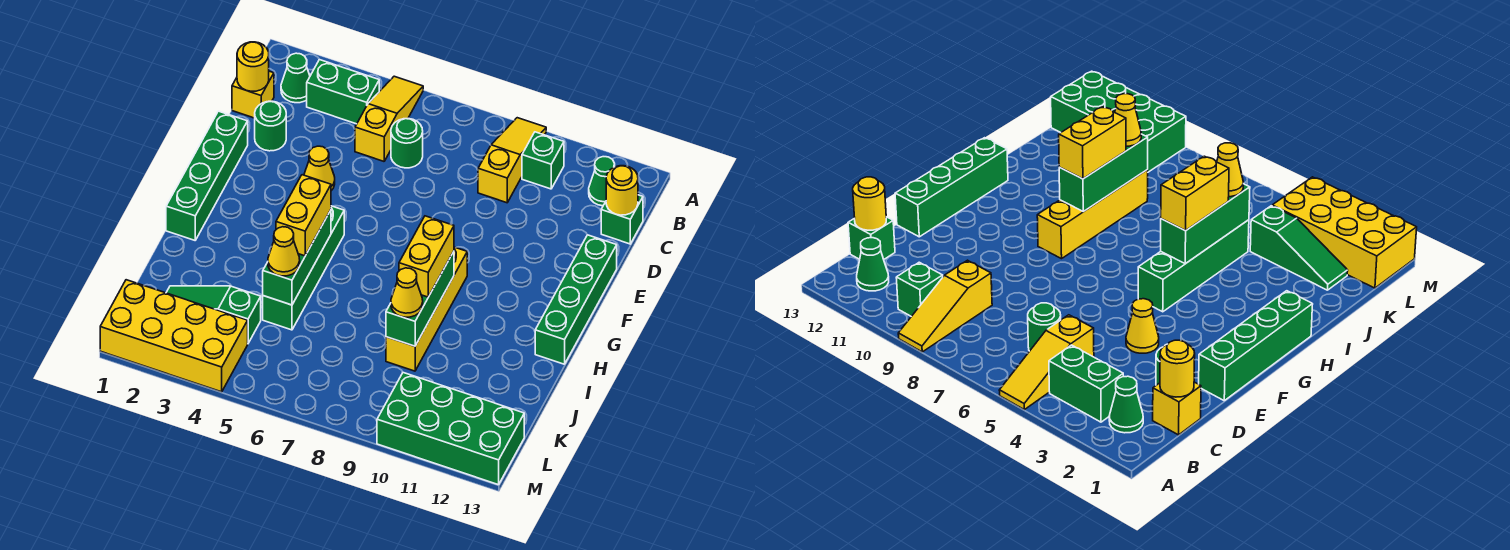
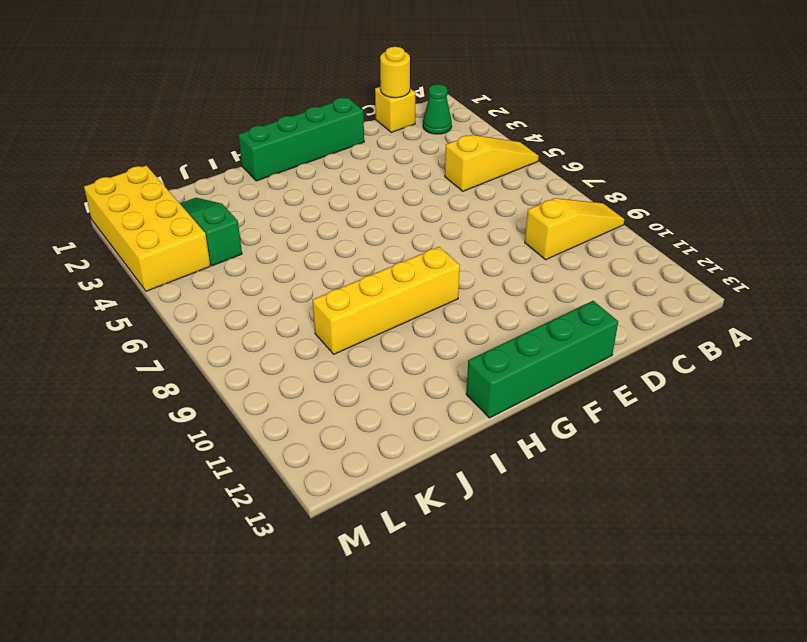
none -> green brick B3:B4 level 1
none -> green brick B10 level 1
none -> green cone B12 level 1

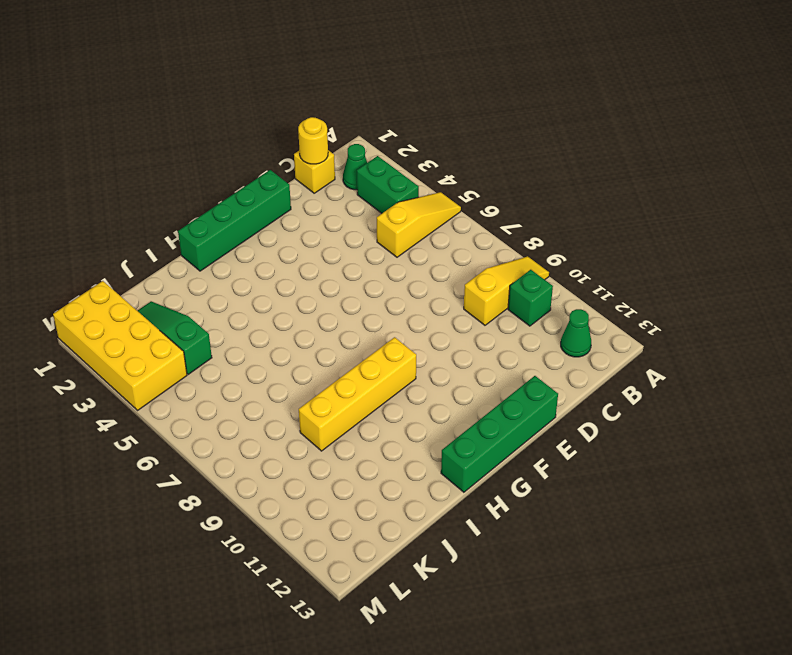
none -> green round brick C6 level 1
none -> green brick C13 level 1
none -> green round brick D2 level 1

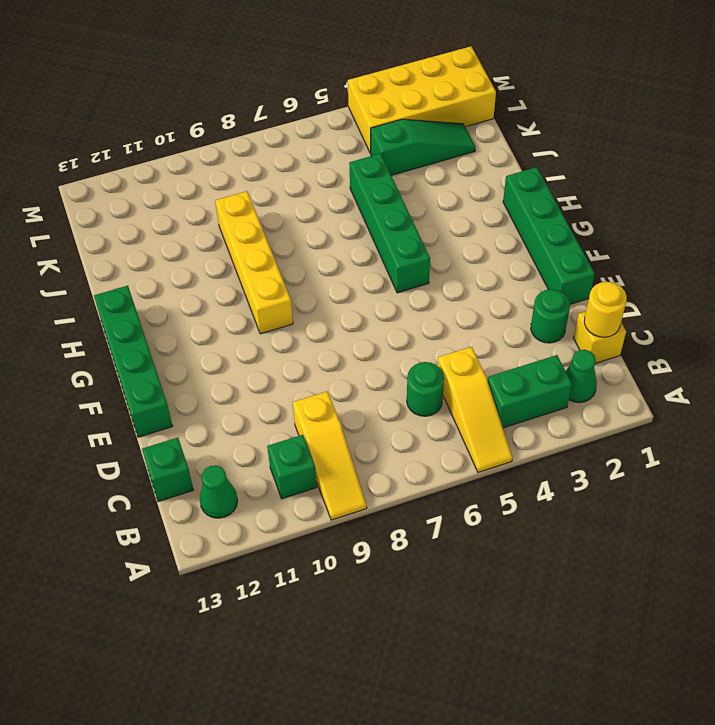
none -> yellow cone E4 level 1
none -> green brick L10:M13 level 1
none -> yellow round brick C13 level 2

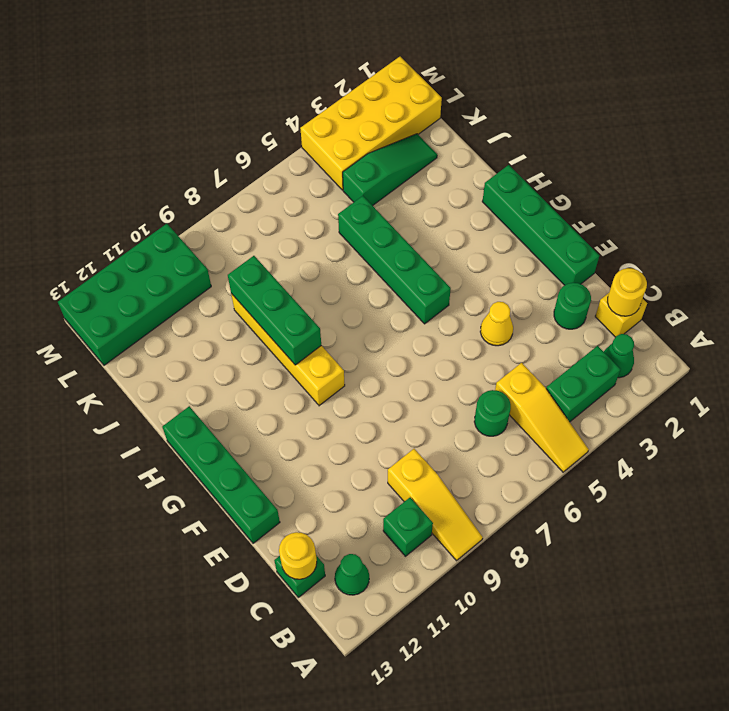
none -> green brick H5:J5 level 2
none -> yellow brick H5:I5 level 3
none -> yellow brick H9:I9 level 3

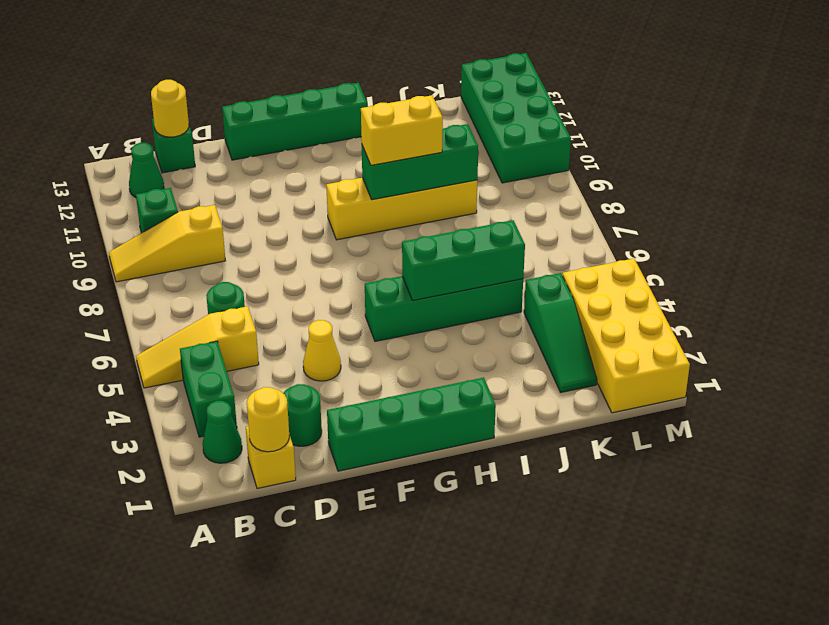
none -> yellow brick H5:I5 level 3
none -> yellow cone J5 level 3
none -> yellow cone J9 level 3

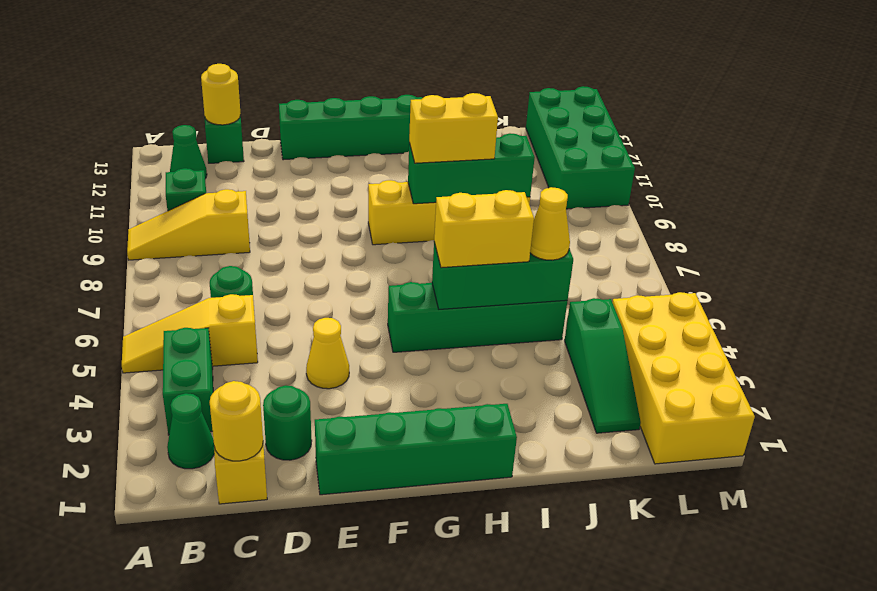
none -> yellow cone J9 level 3

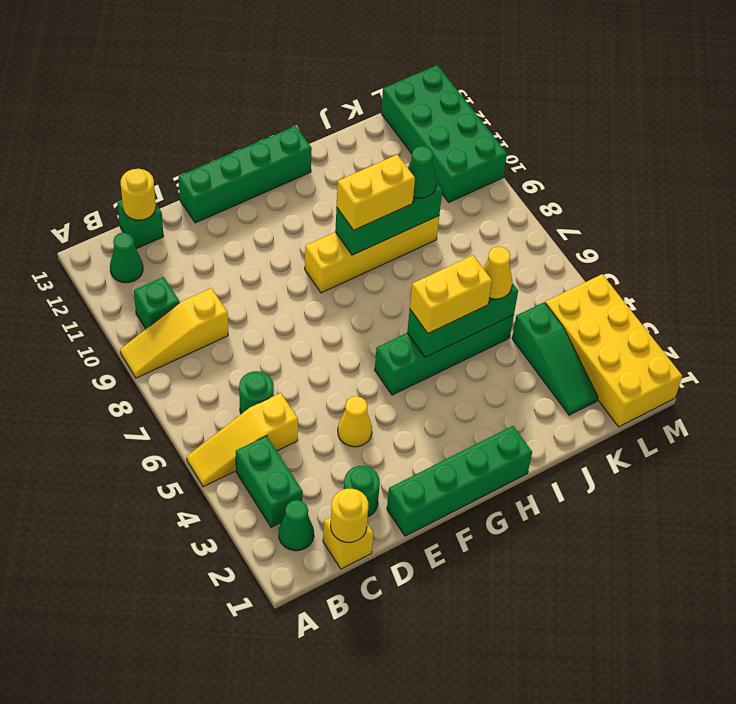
green cone J9 level 3 -> yellow cone J9 level 3

